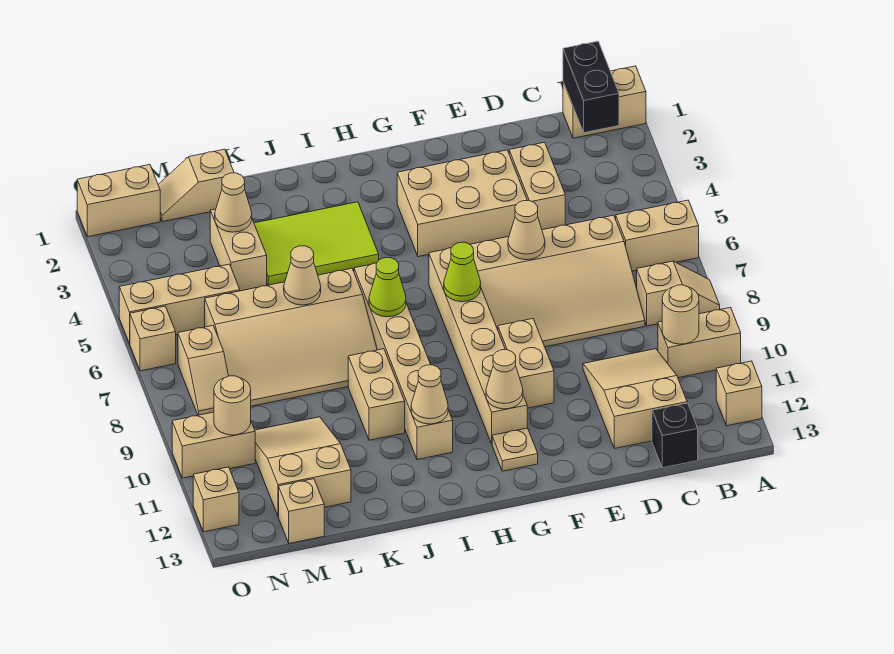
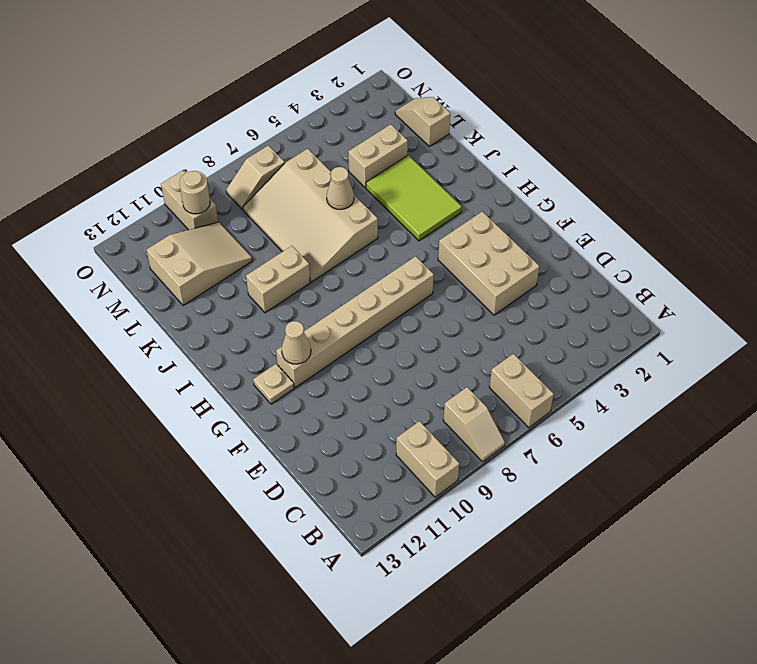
none -> tan brick A1:B1 level 1
none -> tan brick A12 level 1
none -> tan slope C6:F8 level 1 top 6
none -> tan slope C10:D12 level 1 top 12

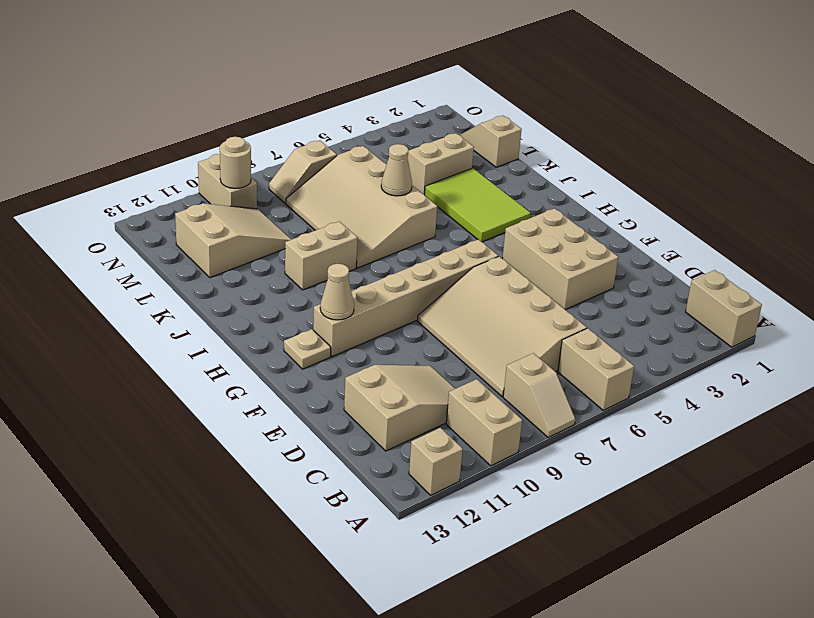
none -> black brick C13 level 1
none -> tan brick D3:D4 level 1
none -> tan brick F9:F10 level 1
none -> tan brick I6:I11 level 1

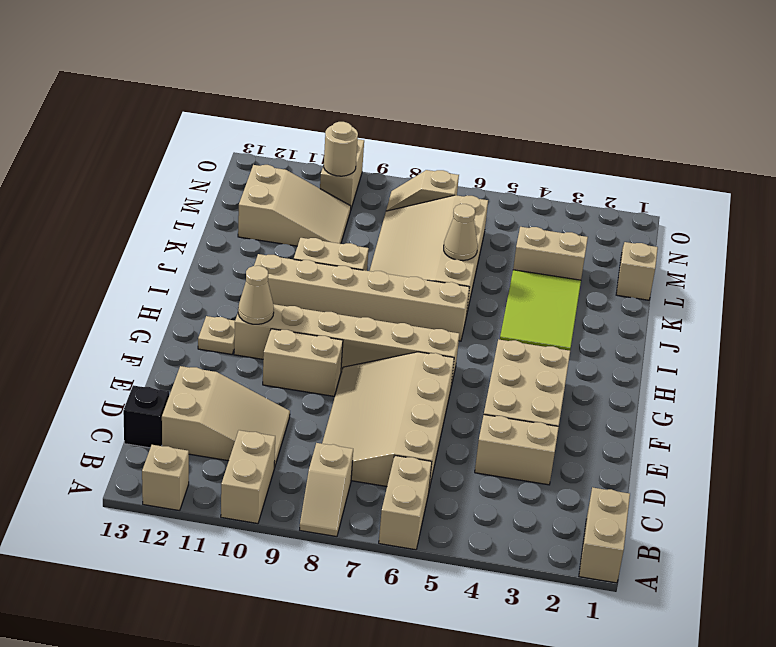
none -> tan brick M5:O5 level 1
none -> tan brick M13 level 1
none -> tan brick N1:O1 level 1
none -> tan brick O6 level 1

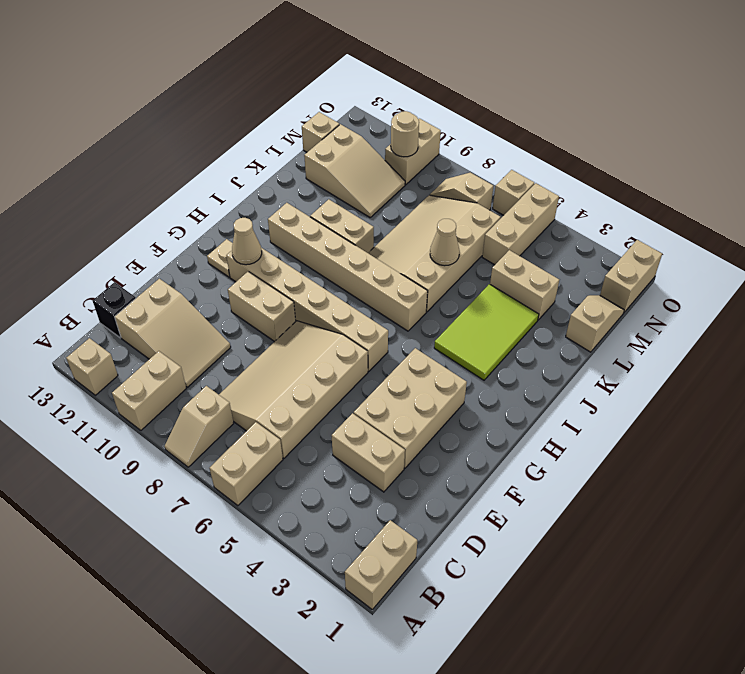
none -> tan brick O12 level 1
none -> black brick B1:B2 level 2
none -> tan round brick B10 level 2
none -> tan cone E6 level 2

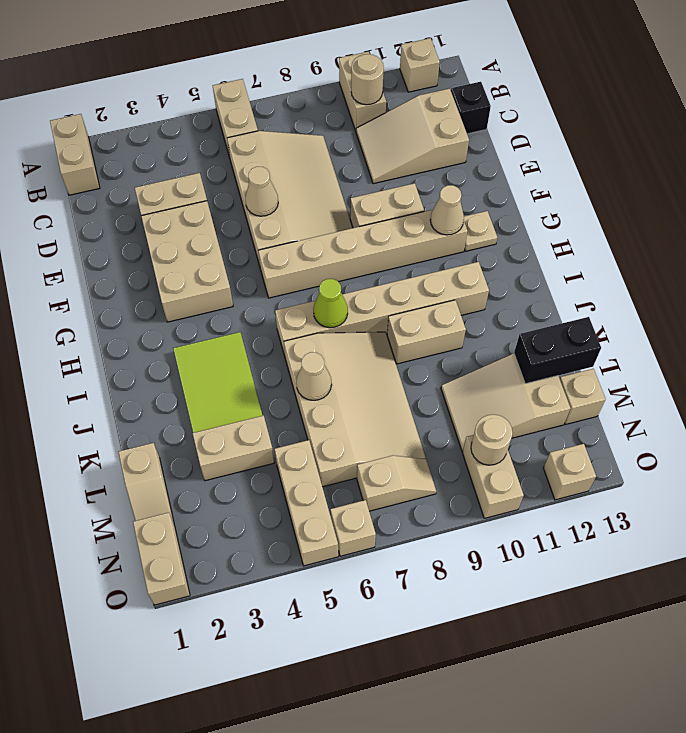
black brick L12:L13 level 2 -> black brick B1:B2 level 2
none -> tan slope A8:B8 level 1 top B
none -> lime cone G7 level 2
none -> tan cone I11 level 2
none -> tan cone L3 level 2

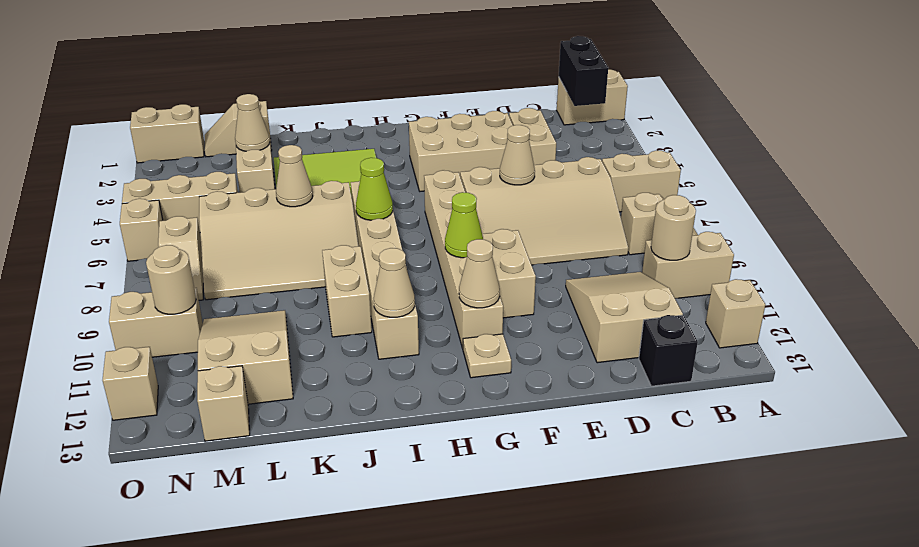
lime cone G9 level 2 -> lime cone G7 level 2

